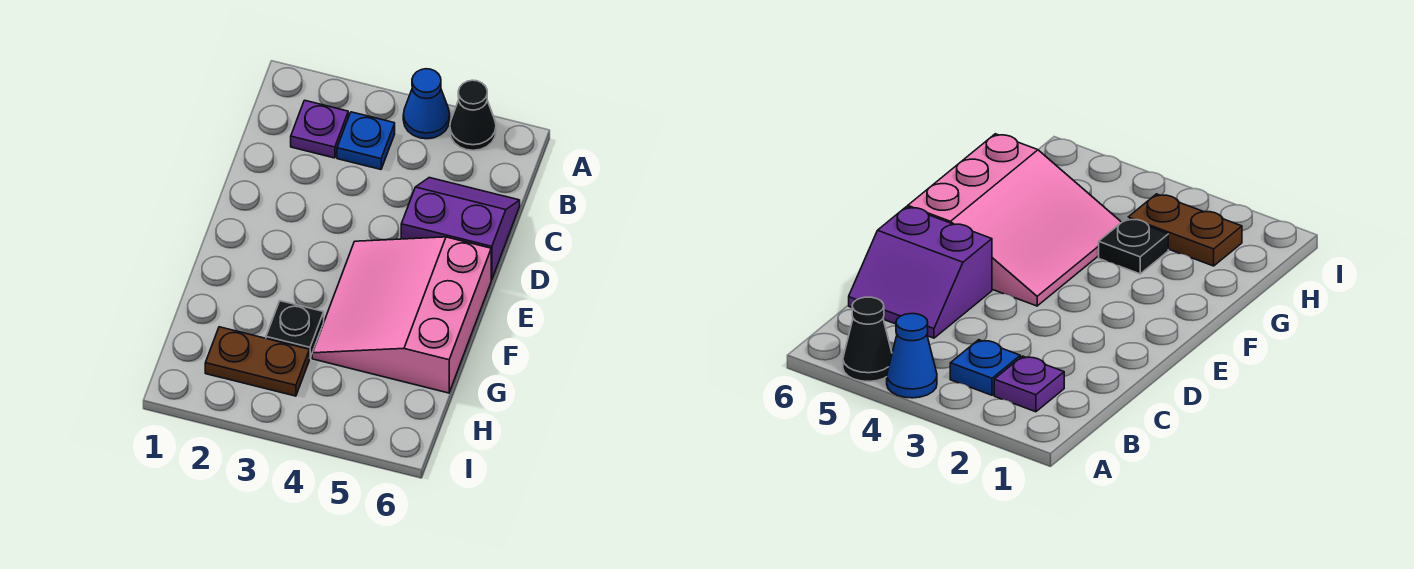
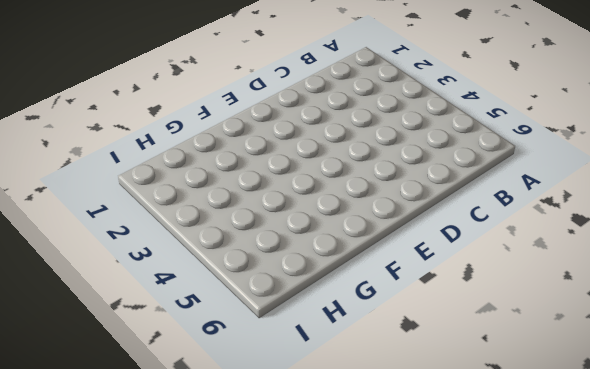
none -> blue cone A4 level 1
none -> black cone A5 level 1

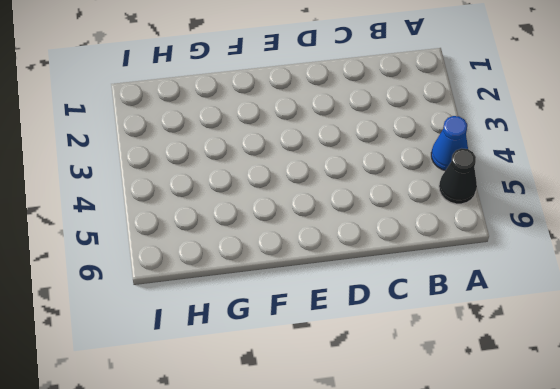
none -> purple plate B2 level 1
none -> blue plate B3 level 1

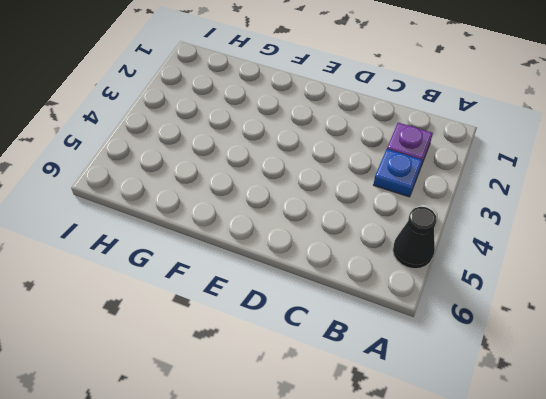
none -> blue cone A4 level 1
none -> purple slope C5:D6 level 1 top D

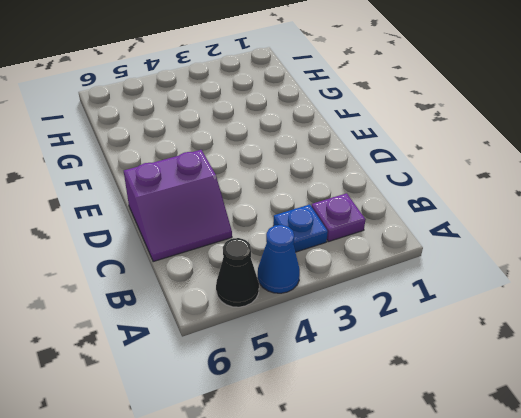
none -> pink slope E4:G6 level 1 top 6
none -> black plate G3 level 1

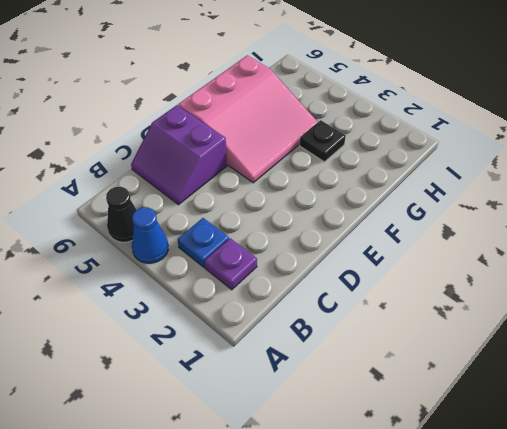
none -> brown plate H2:H3 level 1

